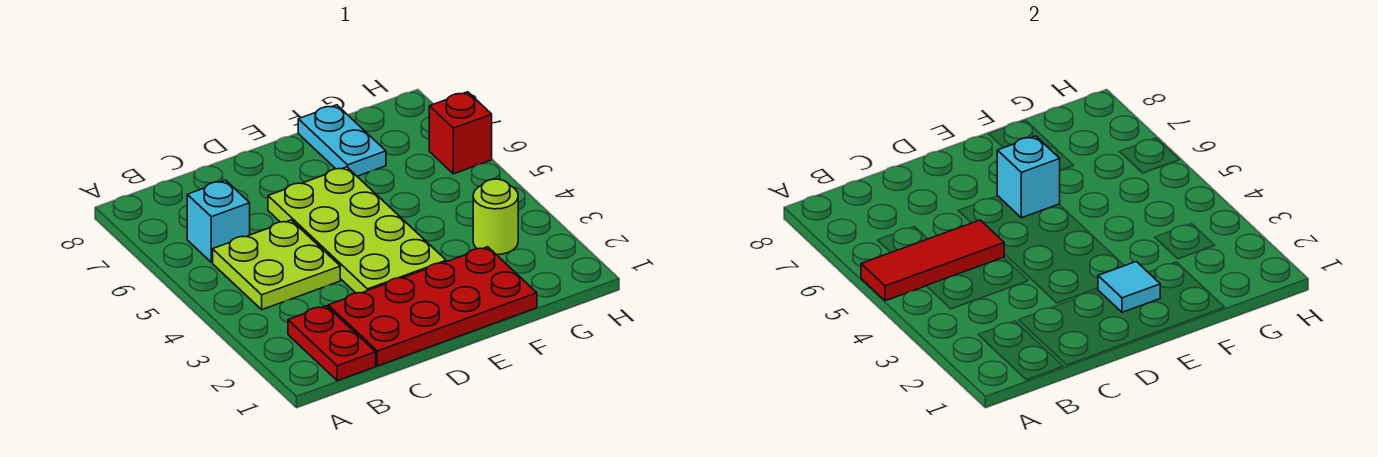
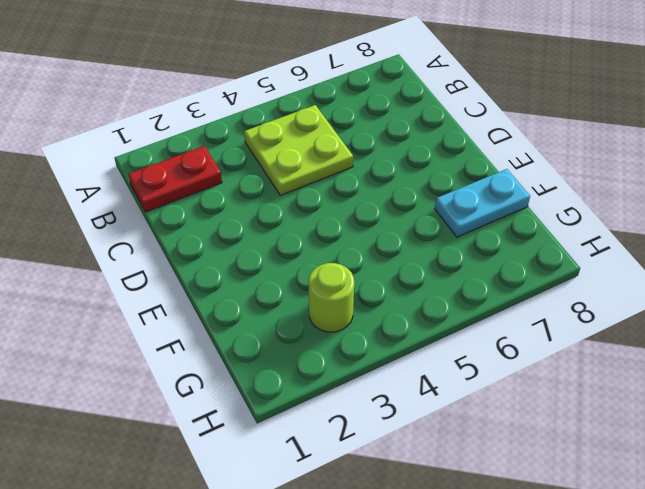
none -> cyan brick B6 level 1
none -> red plate C1:F2 level 1

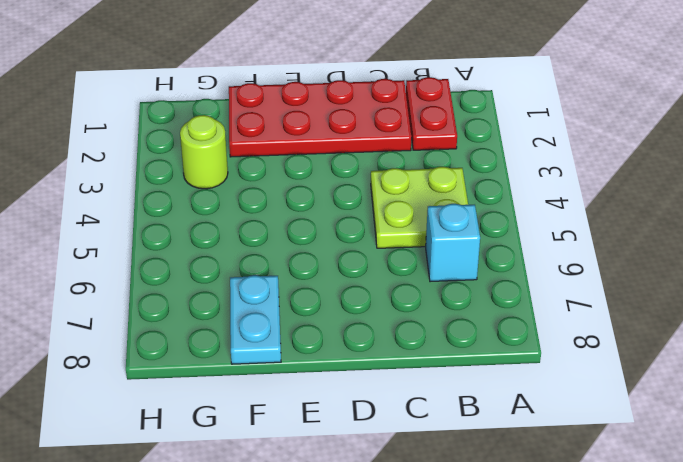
none -> lime plate D3:E6 level 1
none -> red brick H6 level 1

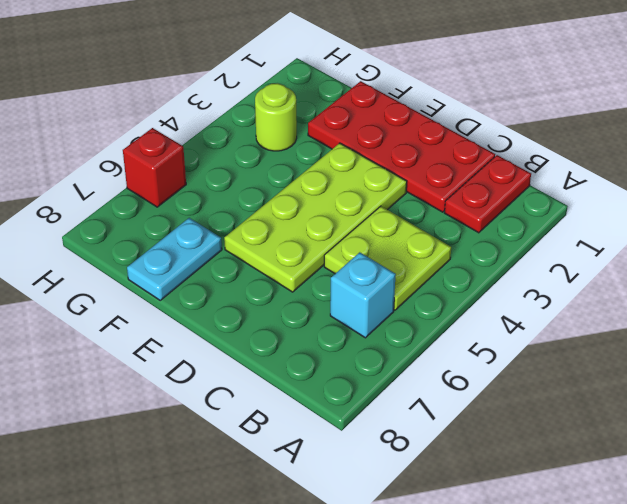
none -> red tile A5:C5 level 2
none -> cyan tile E2 level 2

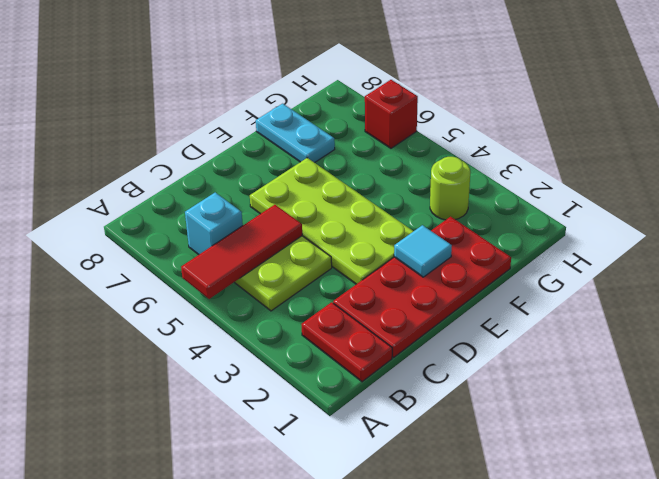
none -> cyan brick E6 level 2

